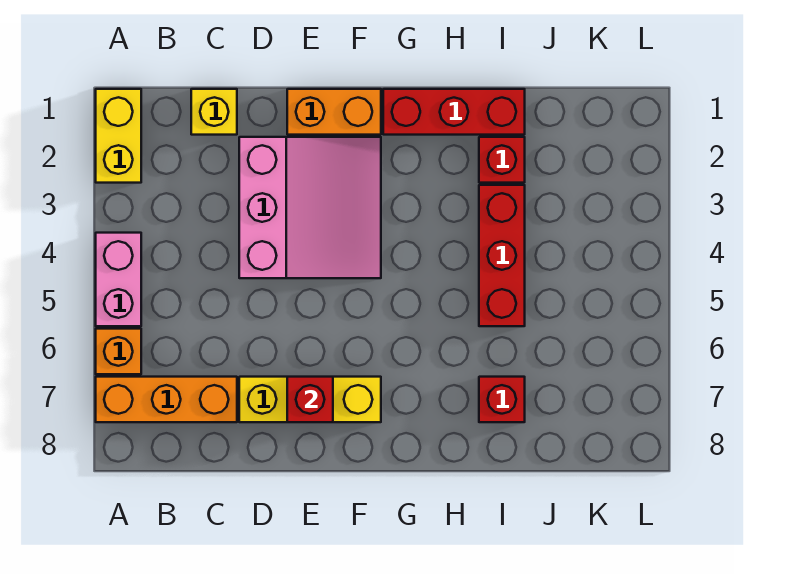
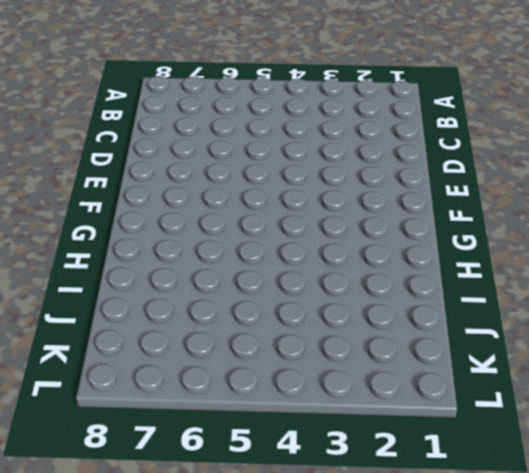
none -> yellow brick A1:A2 level 1
none -> pink brick A4:A5 level 1
none -> orange brick A6 level 1

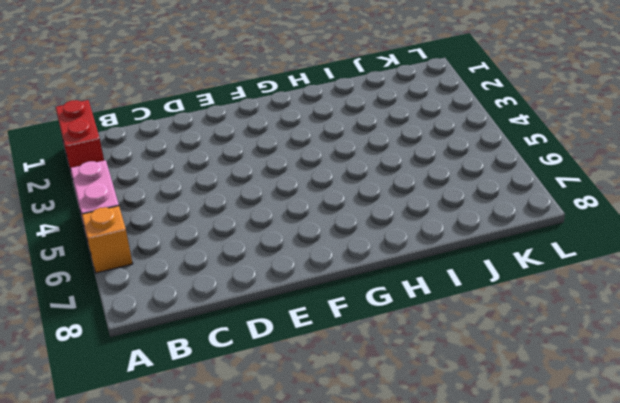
red brick A1:A2 level 1 -> yellow brick A1:A2 level 1
none -> orange brick A7:C7 level 1
none -> yellow brick C1 level 1
none -> pink slope D2:F4 level 1 top D

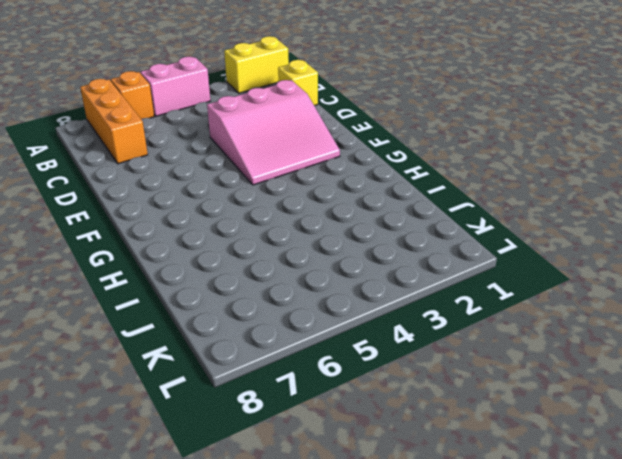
none -> yellow brick D7:F7 level 1
none -> orange brick E1:F1 level 1
none -> red brick G1:I1 level 1

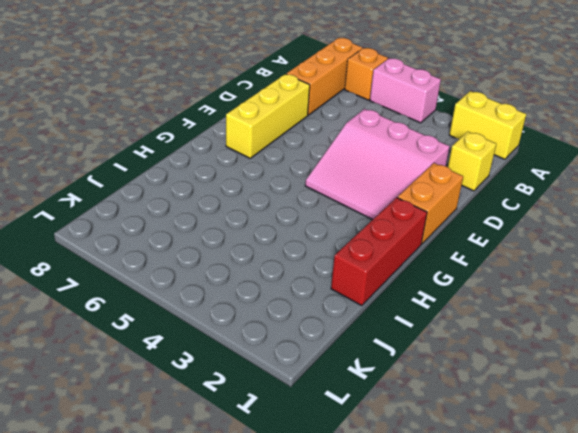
none -> red brick I2 level 1
none -> red brick I3:I5 level 1
none -> red brick I7 level 1

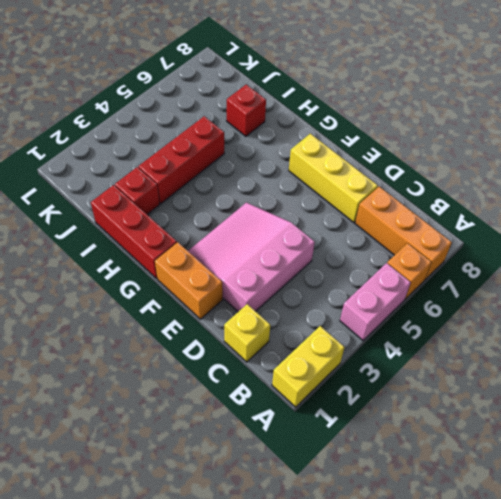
none -> red brick E7 level 2

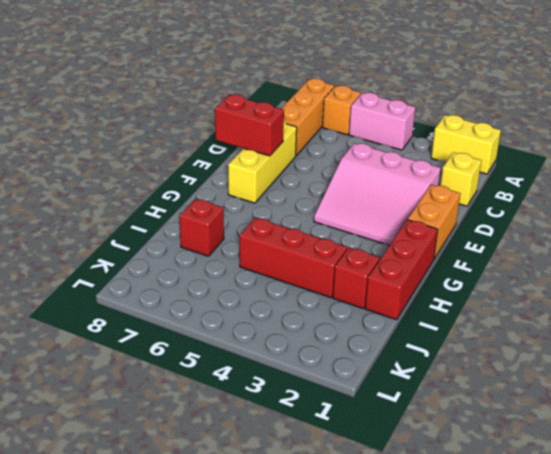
red brick E7:E8 level 2 -> red brick E7 level 2

